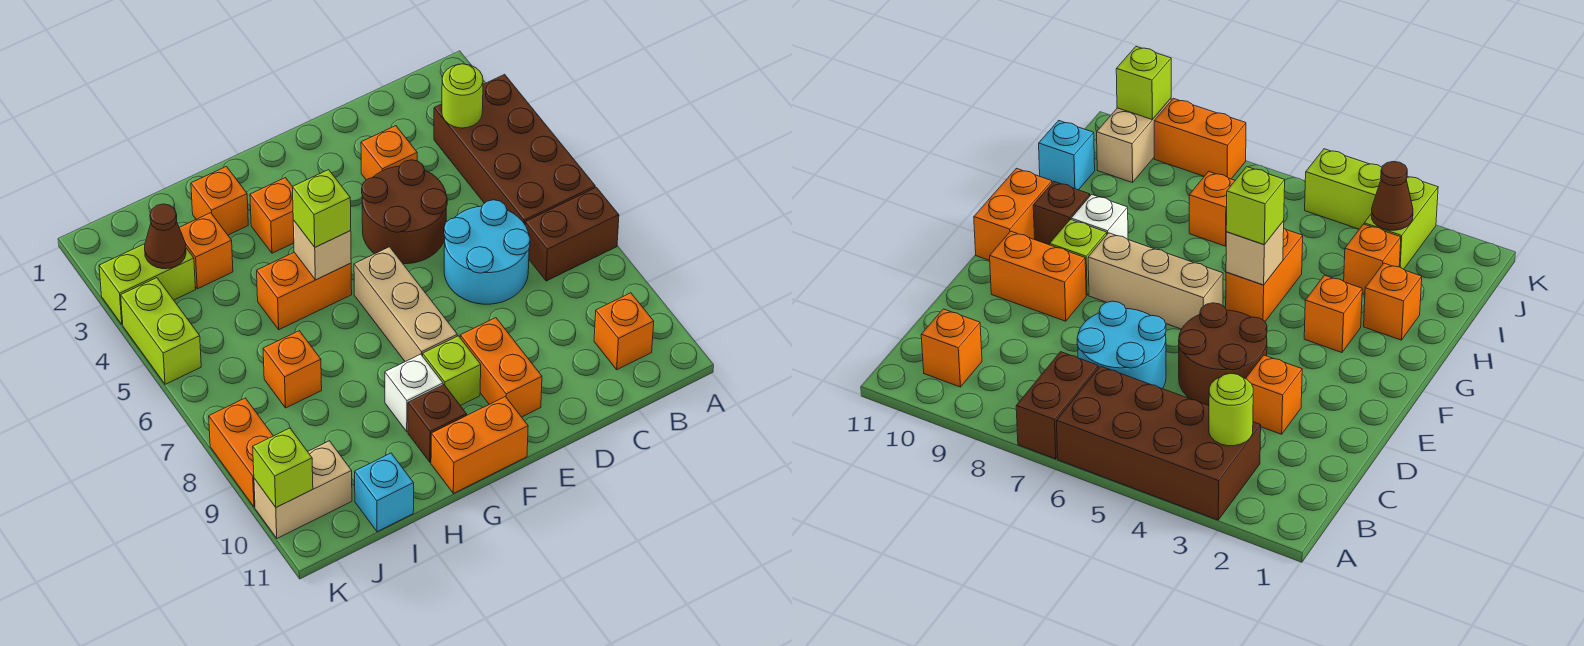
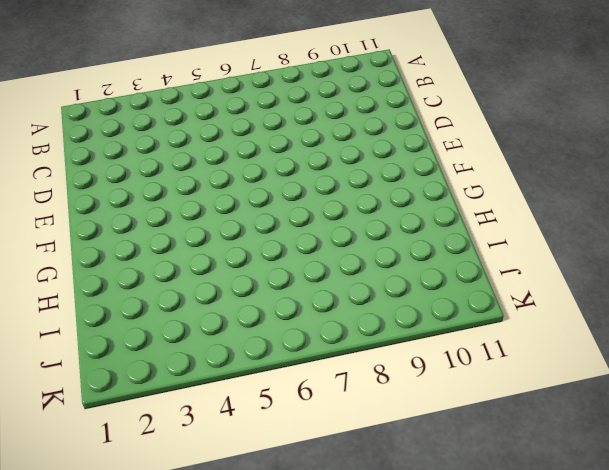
none -> brown brick A3:B6 level 1
none -> brown brick A7:B7 level 1
none -> orange brick B10 level 1

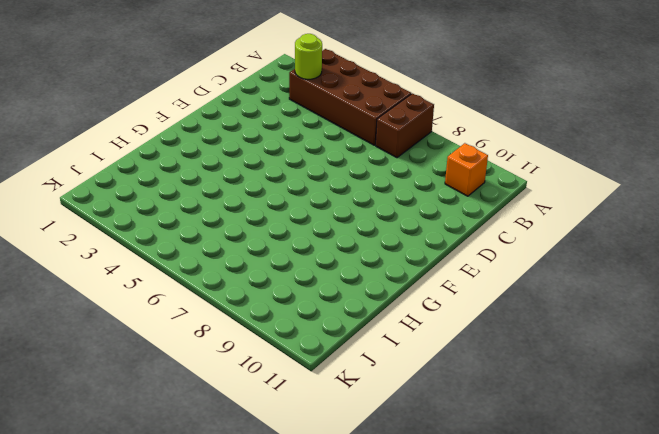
none -> cyan round brick C6:D7 level 1
none -> orange brick D3 level 1
none -> brown round brick D4:E5 level 1

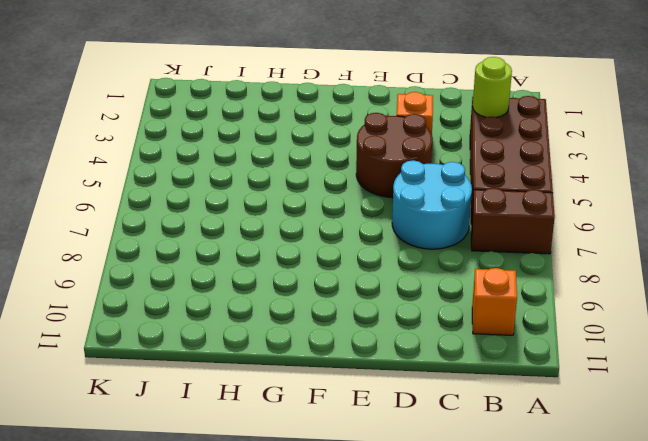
none -> orange brick E9:E10 level 1
none -> tan brick F6:F8 level 1
none -> lime brick F9 level 1

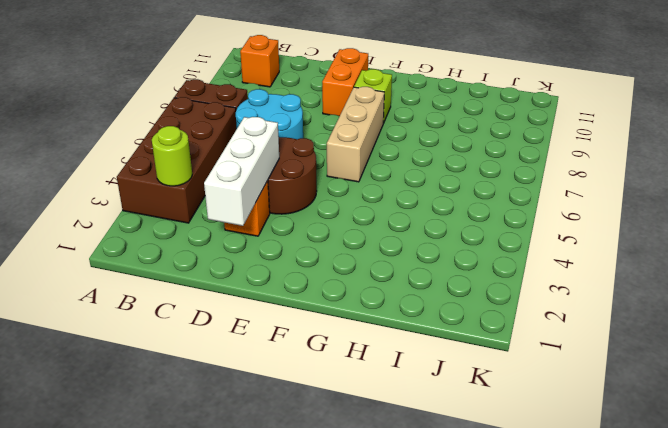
white brick D2:D4 level 2 -> none
none -> orange brick F11:G11 level 1
none -> orange brick G3 level 1
none -> orange brick G5:H5 level 1

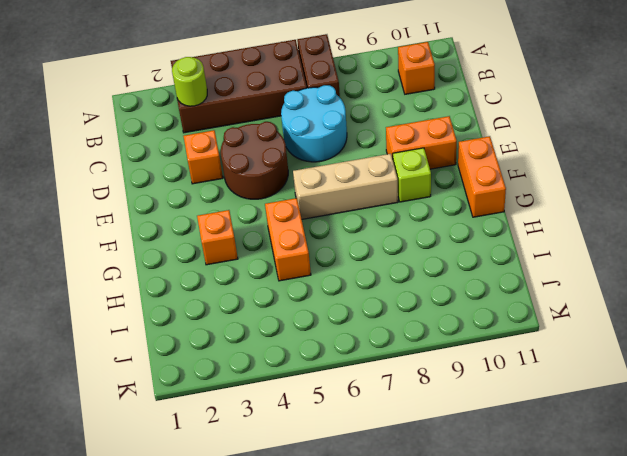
none -> white brick G9 level 1
none -> brown brick G10 level 1
none -> orange brick H2 level 1

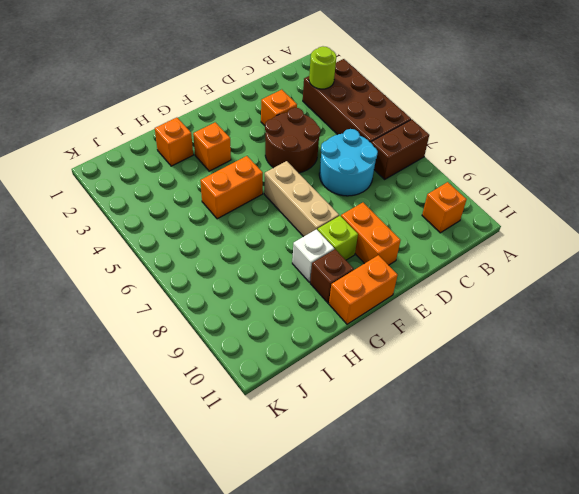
none -> orange brick I3 level 1
none -> orange brick I7 level 1
none -> cyan brick I11 level 1

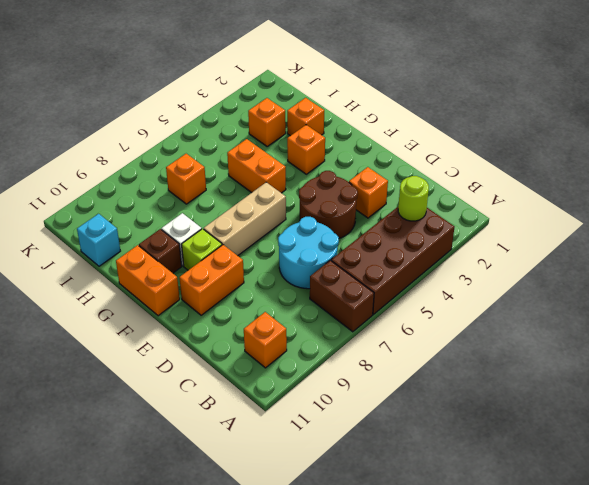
none -> lime brick J3:K3 level 1
none -> tan brick J10:K10 level 1
none -> lime brick K4:K5 level 1

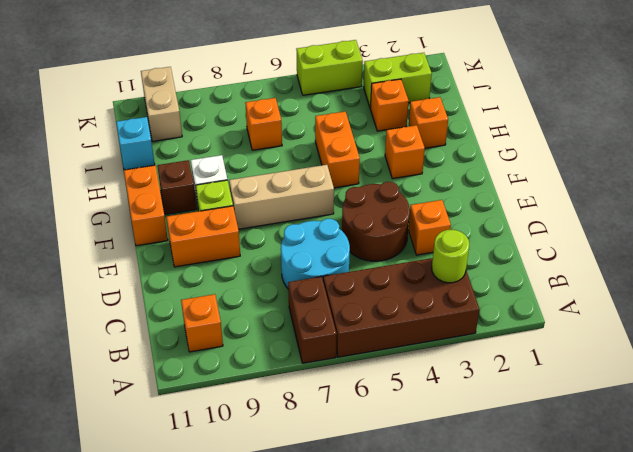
lime brick J2:J3 level 1 -> lime brick J3:K3 level 1
none -> orange brick K8:K9 level 1
none -> tan brick G5 level 2
none -> brown cone J3 level 2

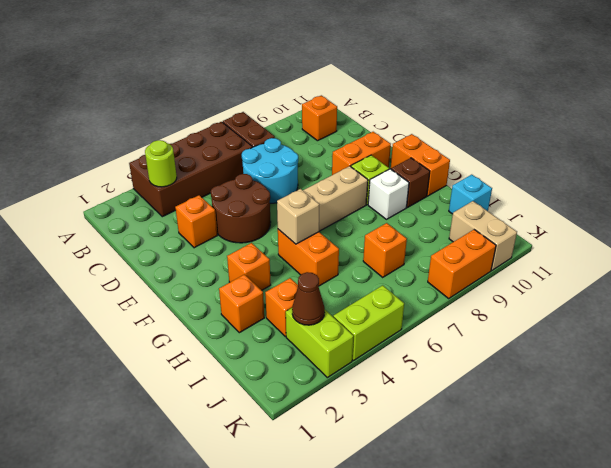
none -> lime brick K10 level 2
none -> lime brick G5 level 3

